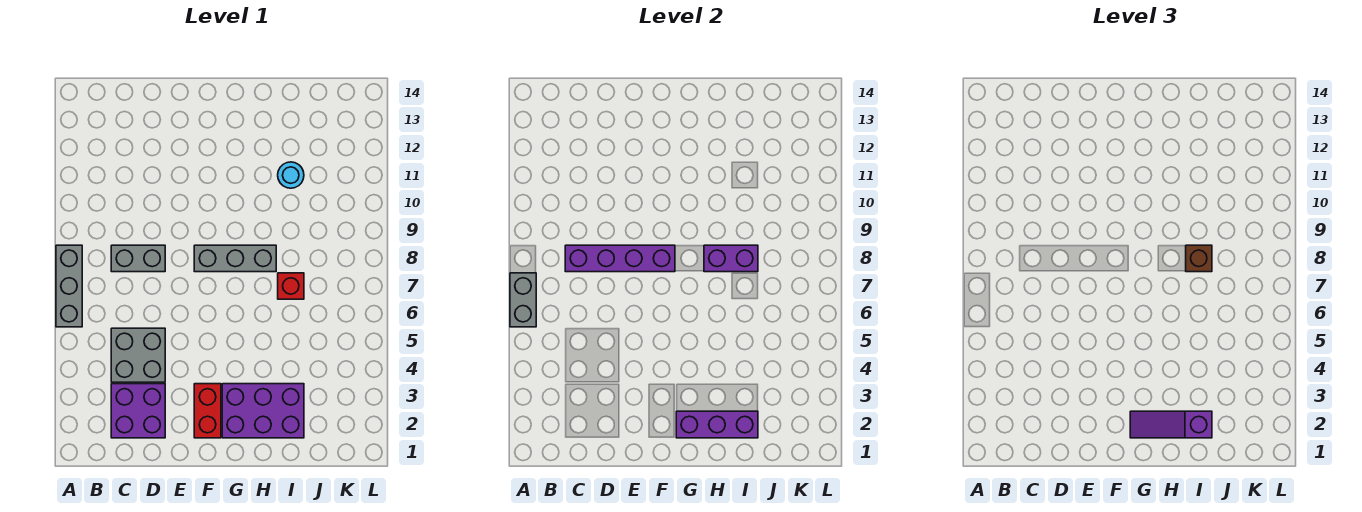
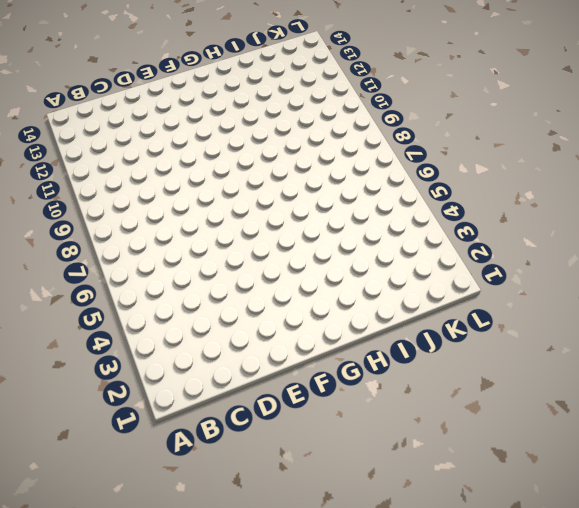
none -> grey brick A6:A8 level 1
none -> purple brick C2:D3 level 1
none -> grey brick C4:D5 level 1

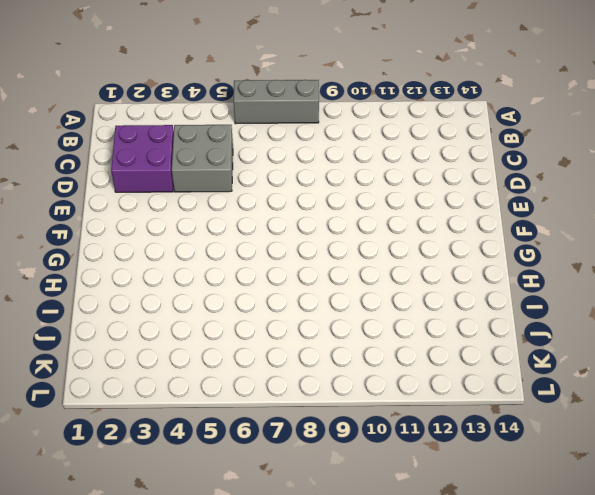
none -> grey brick C8:D8 level 1
none -> red brick F2:F3 level 1
none -> grey brick F8:H8 level 1

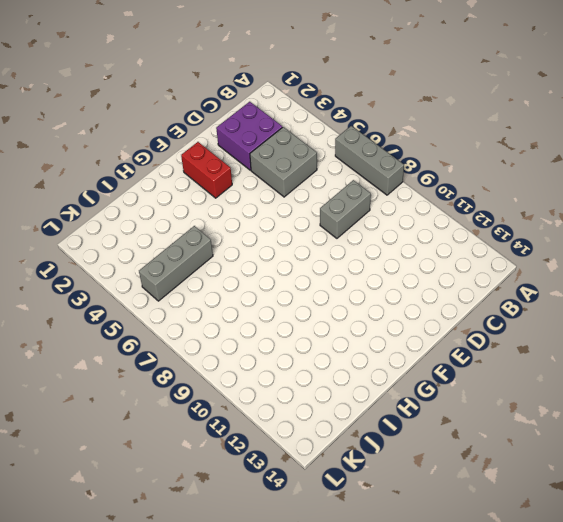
grey brick I5:K5 level 1 -> grey brick F8:H8 level 1
none -> purple brick G2:I3 level 1
none -> red brick I7 level 1
none -> cyan round brick I11 level 1

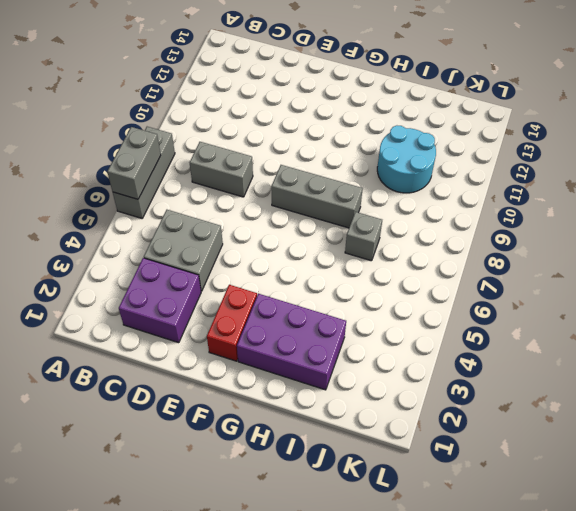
grey brick I7 level 1 -> red brick I7 level 1
cyan round brick I10:J11 level 1 -> cyan round brick I11 level 1
none -> purple brick C8:F8 level 2
none -> purple brick G2:I2 level 2
none -> purple brick H8:I8 level 2

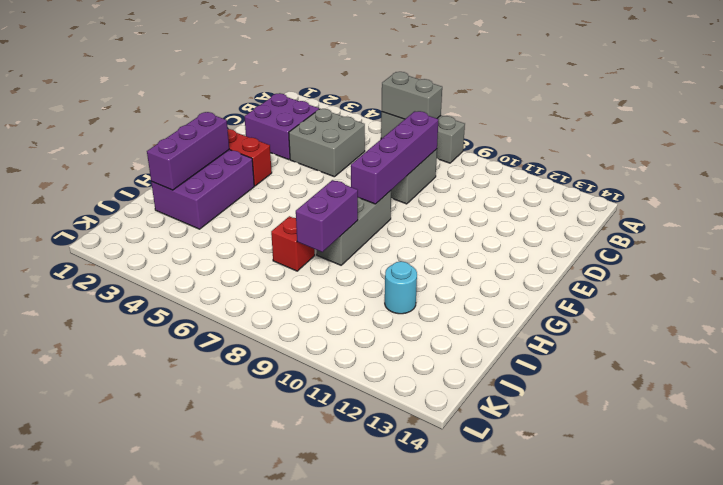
none -> purple slope G2:I2 level 3 top I
none -> brown brick I8 level 3

